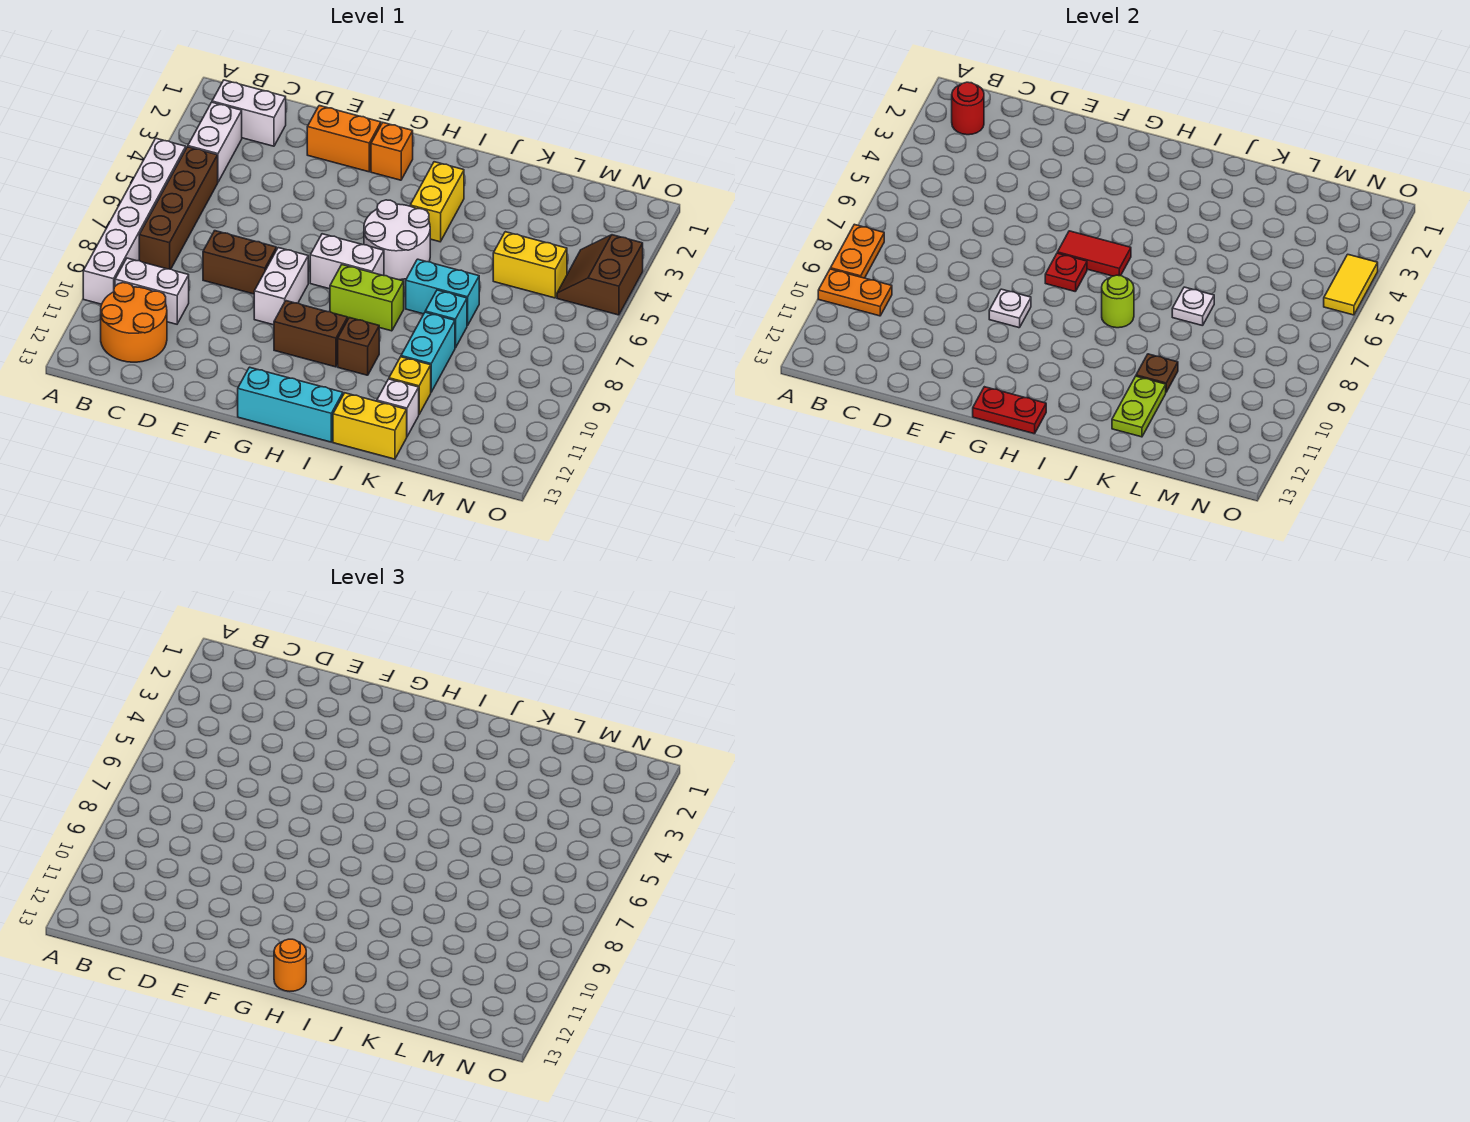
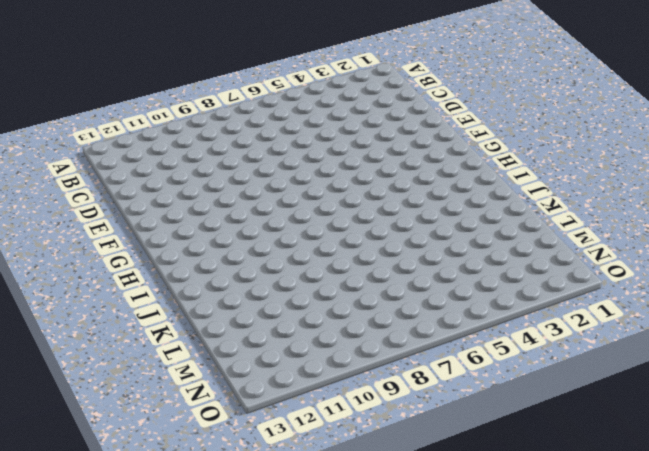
none -> white brick A5:A10 level 1
none -> white brick B2:C2 level 1
none -> white brick B3:B4 level 1
none -> brown brick B5:B8 level 1

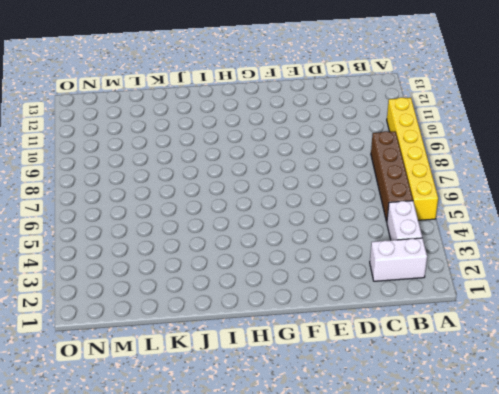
yellow brick A5:A10 level 1 -> white brick A5:A10 level 1
none -> white brick B10:C10 level 1
none -> orange round brick B11:C12 level 1
none -> brown brick D8:E8 level 1
none -> orange brick E2:F2 level 1

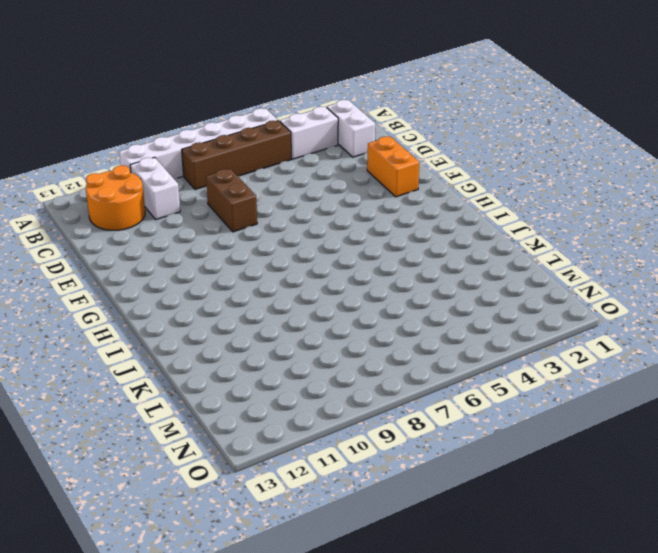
none -> white brick F8:F9 level 1
none -> orange brick G2 level 1
none -> white brick G7:H7 level 1
none -> brown brick G10:H10 level 1

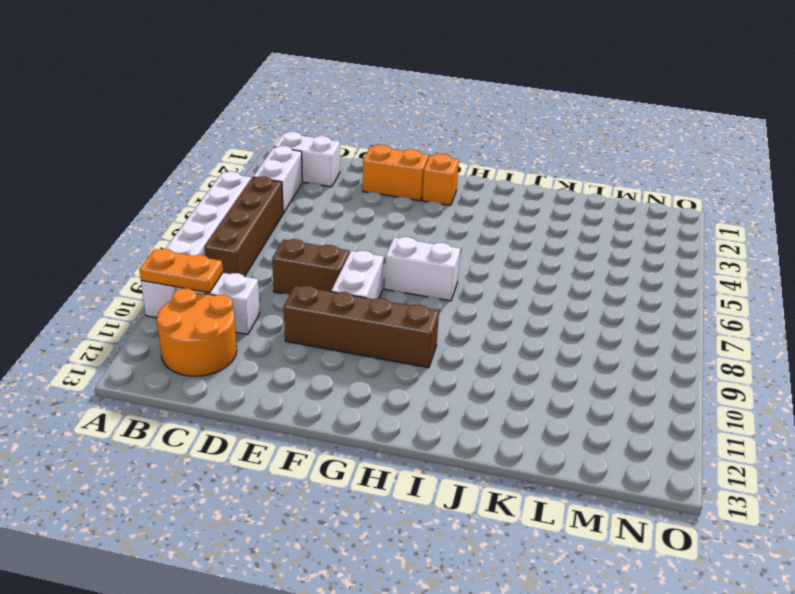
brown brick E10:H10 level 1 -> brown brick G10:H10 level 1
none -> cyan brick G13:I13 level 1
none -> white round brick H5:I6 level 1
none -> lime brick H8:I8 level 1
none -> yellow brick I3:I4 level 1

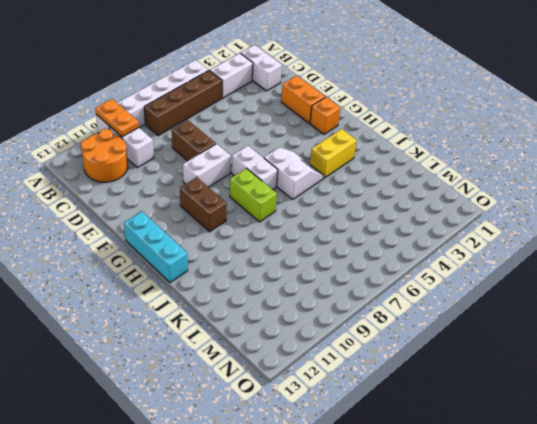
white slope H5:I6 level 1 top 6 -> white round brick H5:I6 level 1
none -> brown brick I10 level 1
none -> cyan brick J7:K7 level 1
none -> yellow brick J13:K13 level 1
none -> cyan brick K8 level 1

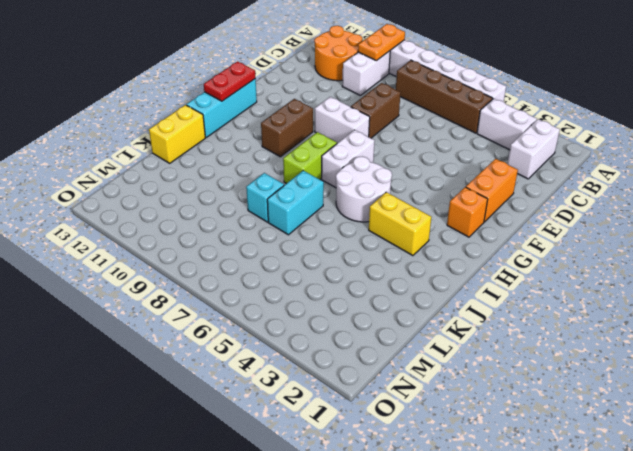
none -> brown brick I10 level 1
none -> cyan brick K9:K10 level 1
none -> yellow brick K11 level 1
none -> white brick K12 level 1

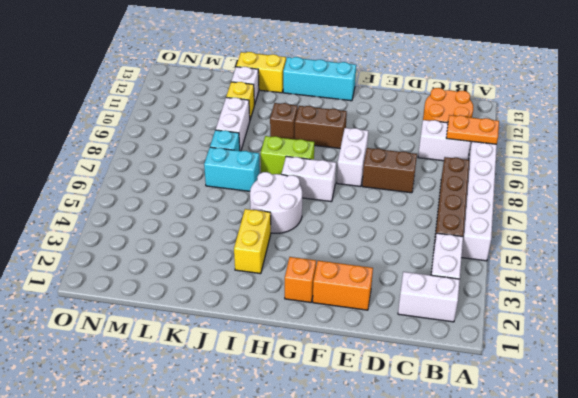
white brick K9:K10 level 1 -> cyan brick K9:K10 level 1
none -> yellow brick L5:M5 level 1
none -> brown slope N4:O5 level 1 top O
none -> orange plate A8:A9 level 2
none -> red round brick B2 level 2

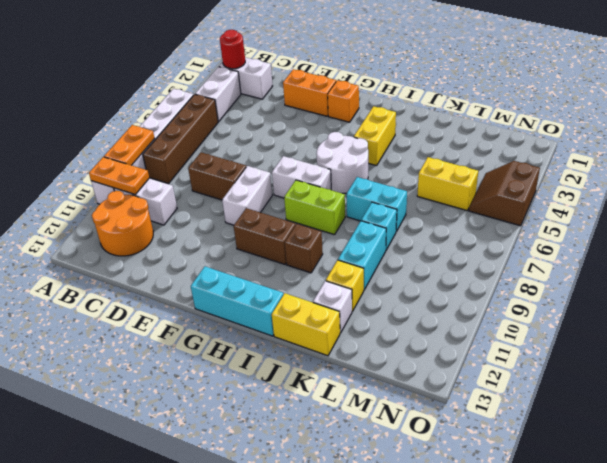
none -> white plate F9 level 2
none -> red tile G6:H6 level 2
none -> red plate G7 level 2
none -> red plate G13:H13 level 2

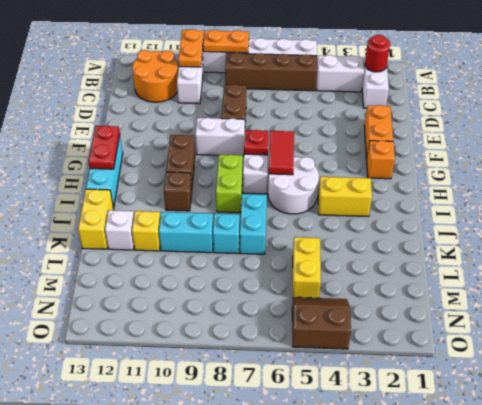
none -> white plate F9 level 2
none -> lime round brick I8 level 2
none -> white plate K7 level 2
none -> brown plate K10 level 2

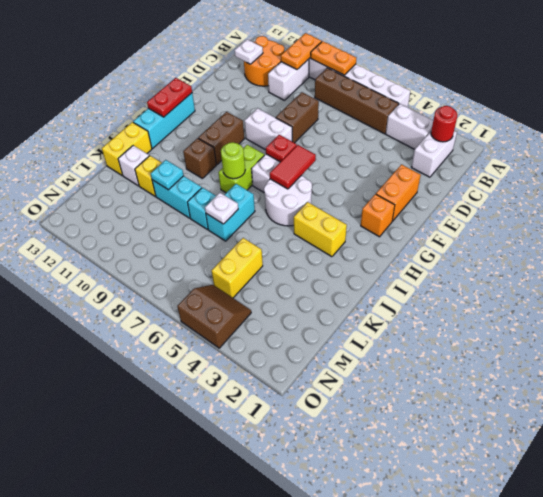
white plate C12 level 2 -> white plate F9 level 2
cyan plate K10 level 2 -> brown plate K10 level 2
none -> lime plate K11:K12 level 2
none -> yellow tile O4:O5 level 2
none -> orange round brick H13 level 3

